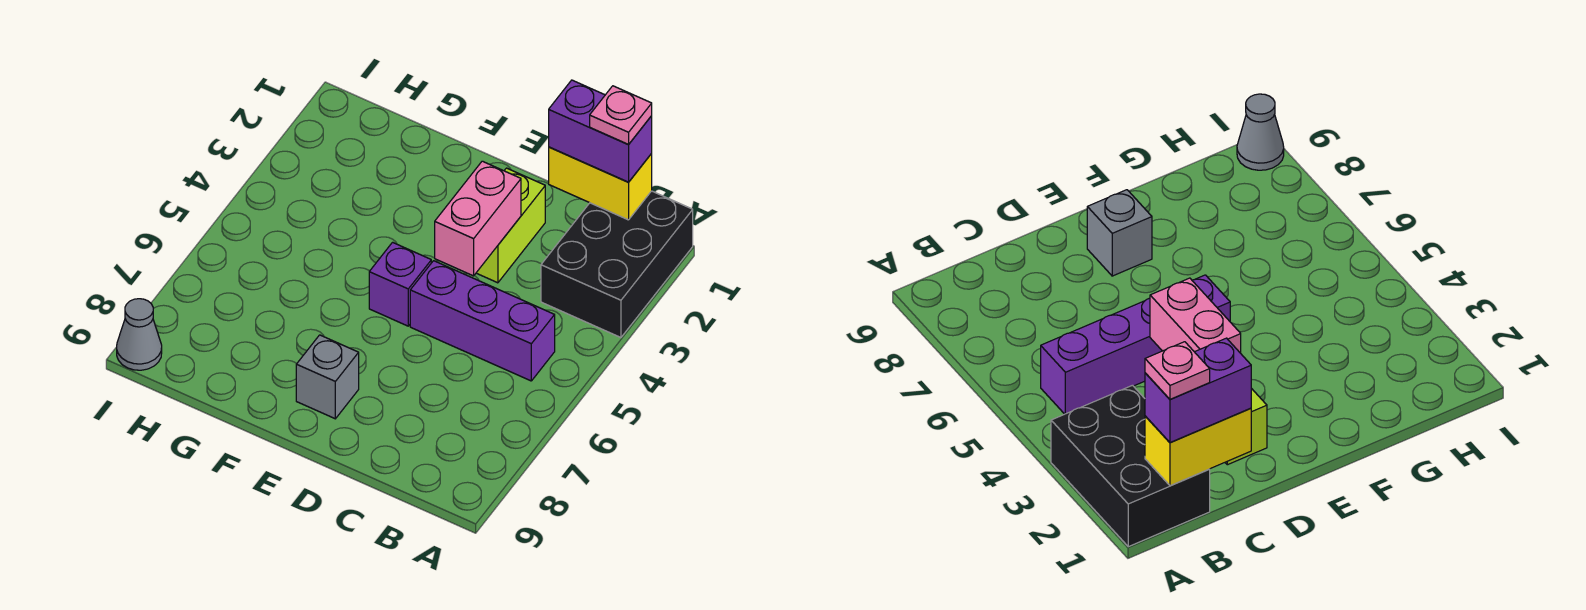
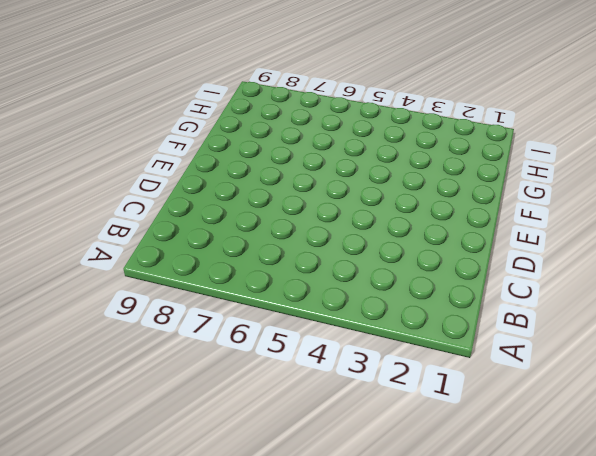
none -> black brick A1:B3 level 1
none -> purple brick B5:D5 level 1

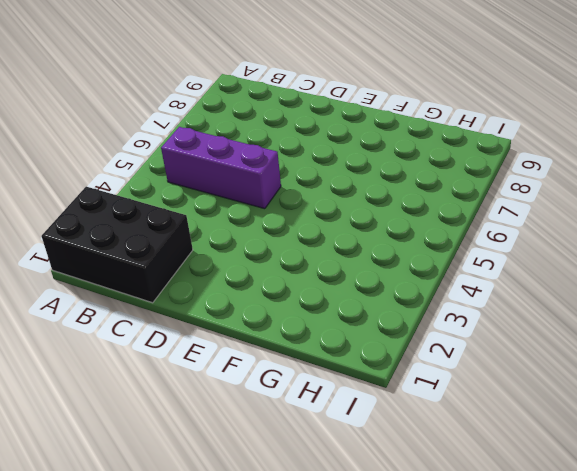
black brick A1:C2 level 1 -> black brick A1:B3 level 1
none -> lime brick D2:D3 level 1
none -> purple brick E5 level 1

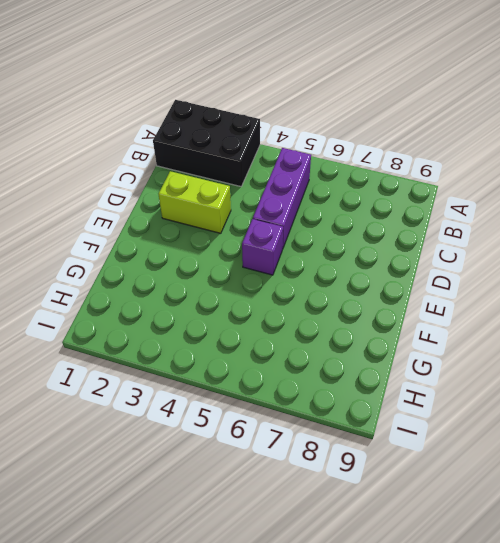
none -> grey brick E8 level 1
none -> grey cone I9 level 1

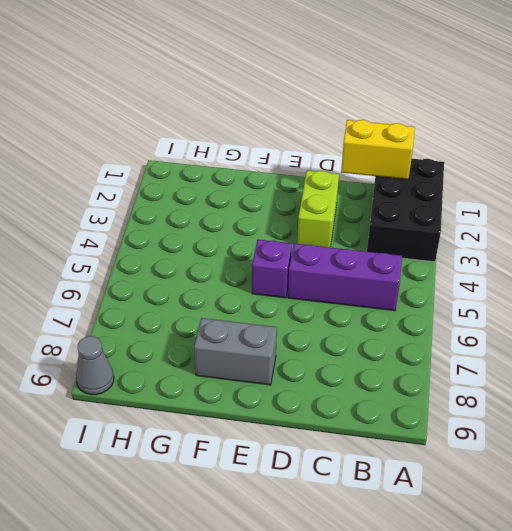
grey brick E8:F8 level 1 -> grey brick E8 level 1
none -> pink brick D3:D4 level 2
none -> purple brick B1:C1 level 3

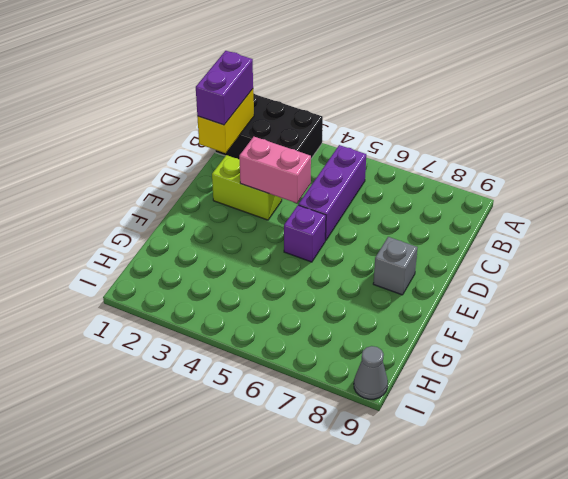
none -> pink plate B1 level 4

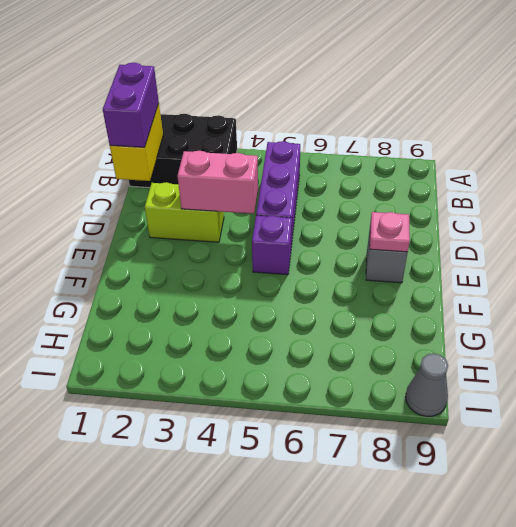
pink plate E8 level 2 -> pink plate B1 level 4

